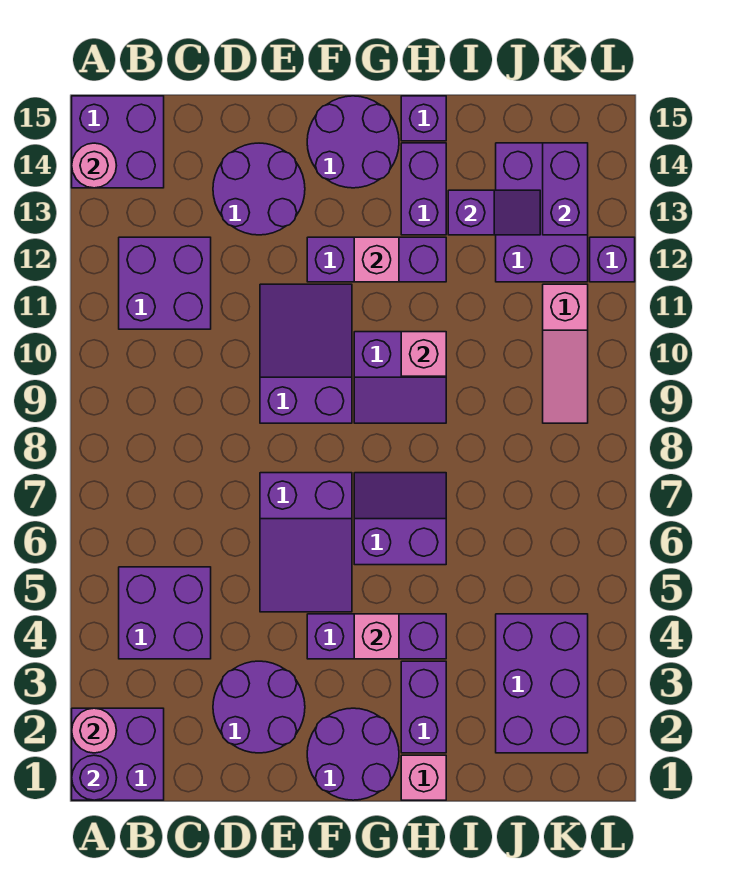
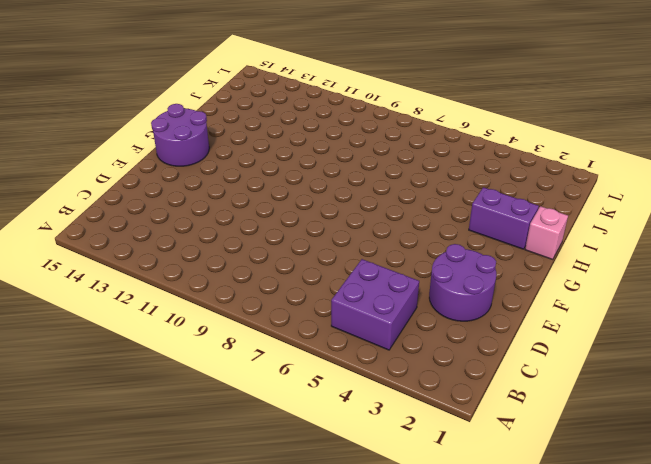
none -> purple brick A1:B2 level 1
none -> purple brick A14:B15 level 1
none -> purple brick B11:C12 level 1
none -> purple round brick D13:E14 level 1

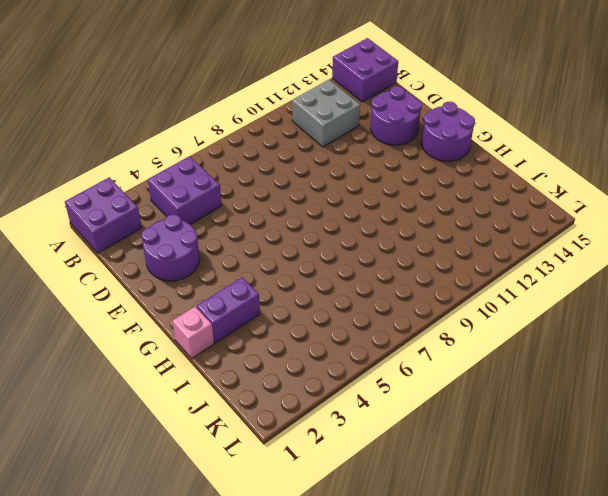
grey brick B11:C12 level 1 -> purple brick B11:C12 level 1
none -> purple slope E5:F7 level 1 top 7
none -> purple slope E9:F11 level 1 top 9
none -> purple round brick F1:G2 level 1
none -> purple brick F4:H4 level 1

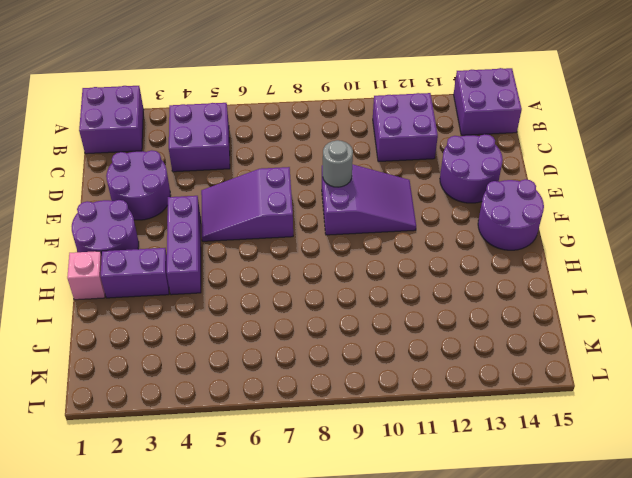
grey round brick E9 level 2 -> none
none -> purple brick F12:H12 level 1
none -> purple slope G6:H7 level 1 top 6
none -> purple slope G9:H10 level 1 top 10
none -> purple brick H13:H14 level 1

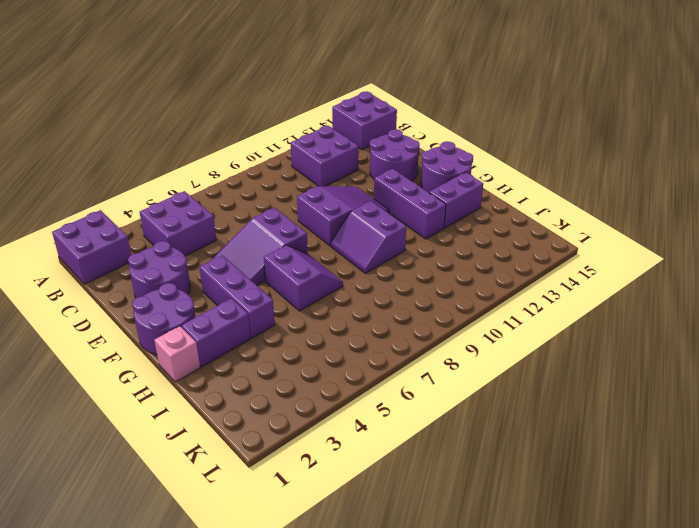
none -> purple brick H15 level 1
none -> purple brick J2:K4 level 1
none -> purple brick J12:K14 level 1
none -> pink slope K9:K11 level 1 top 11

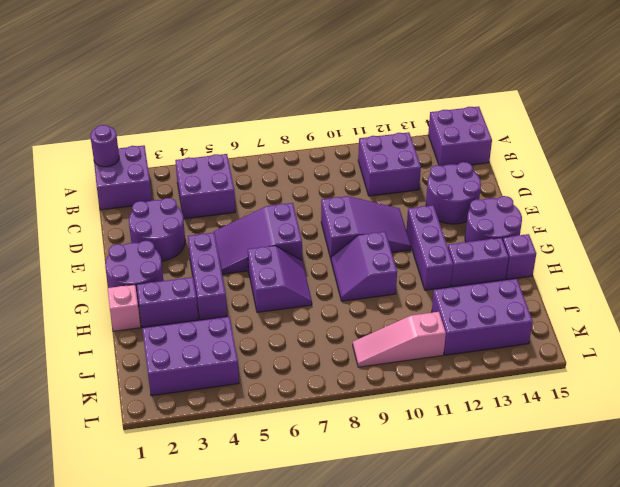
none -> purple brick L12 level 1
none -> pink round brick A2 level 2
none -> pink round brick A14 level 2
none -> pink brick G4 level 2

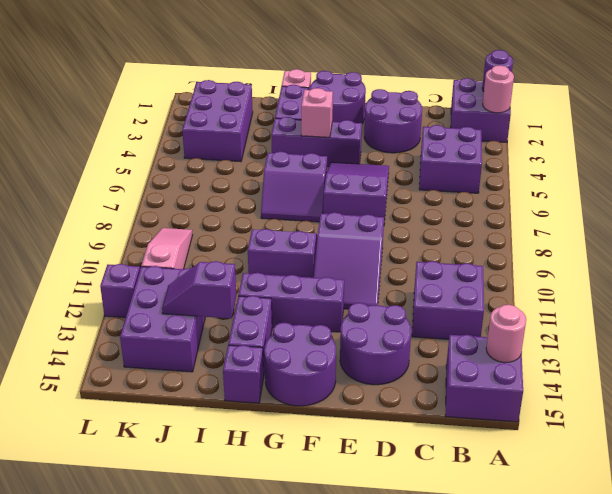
none -> pink brick G12 level 2
none -> pink brick H10 level 2
none -> purple brick K13:K14 level 2

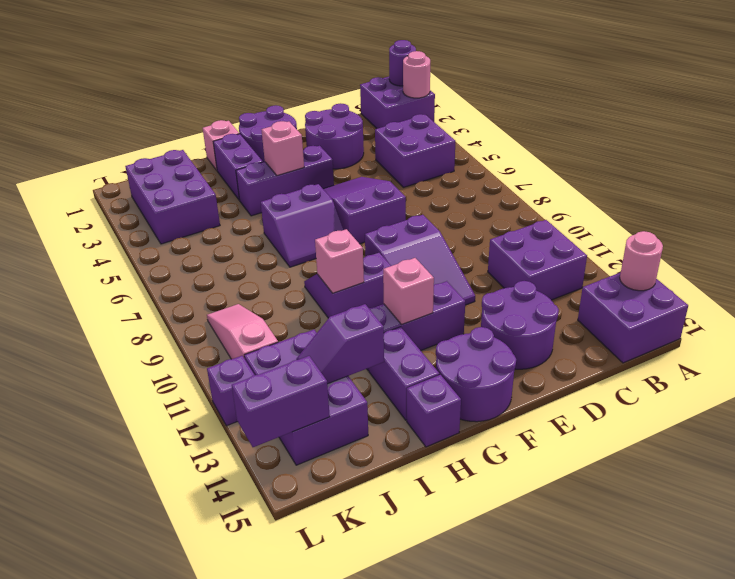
purple brick K14:L14 level 2 -> purple brick K13:K14 level 2

